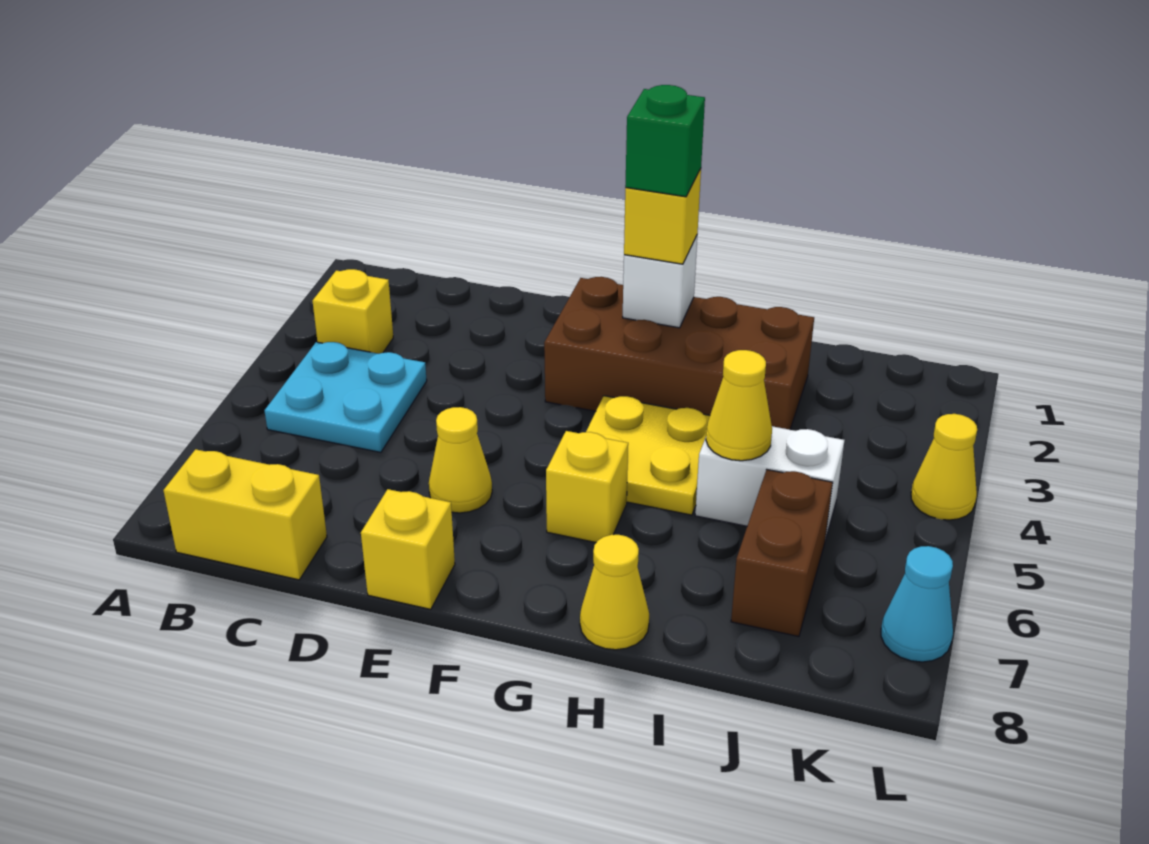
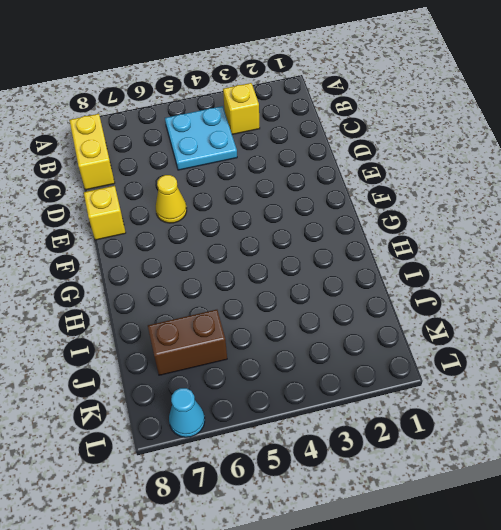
none -> brown brick F2:I3 level 1
none -> yellow plate G4:H5 level 1
none -> yellow brick G6 level 1

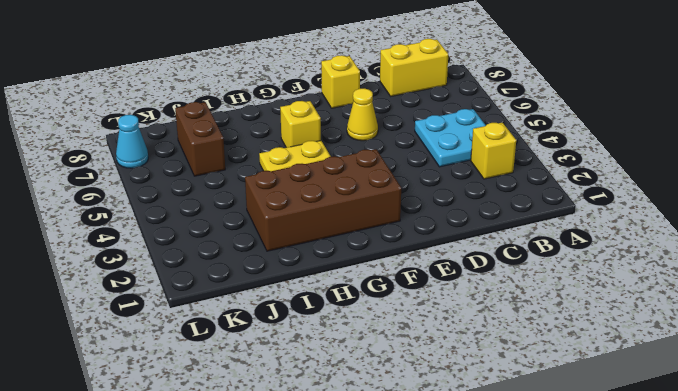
none -> yellow cone H8 level 1
none -> white brick I5:J5 level 1
none -> yellow cone L4 level 1

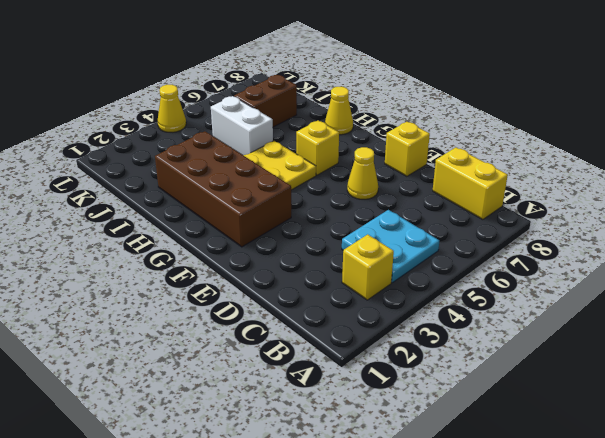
none -> cyan cone L7 level 1
none -> white brick G2 level 2
none -> yellow cone I5 level 2

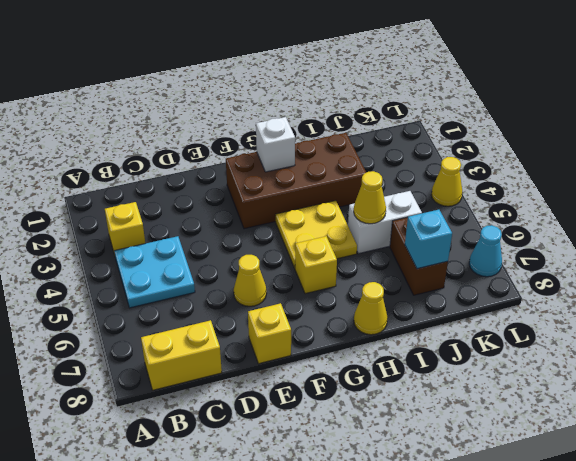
cyan brick J7 level 2 -> none
none -> yellow brick G2 level 3
none -> green brick G2 level 4

